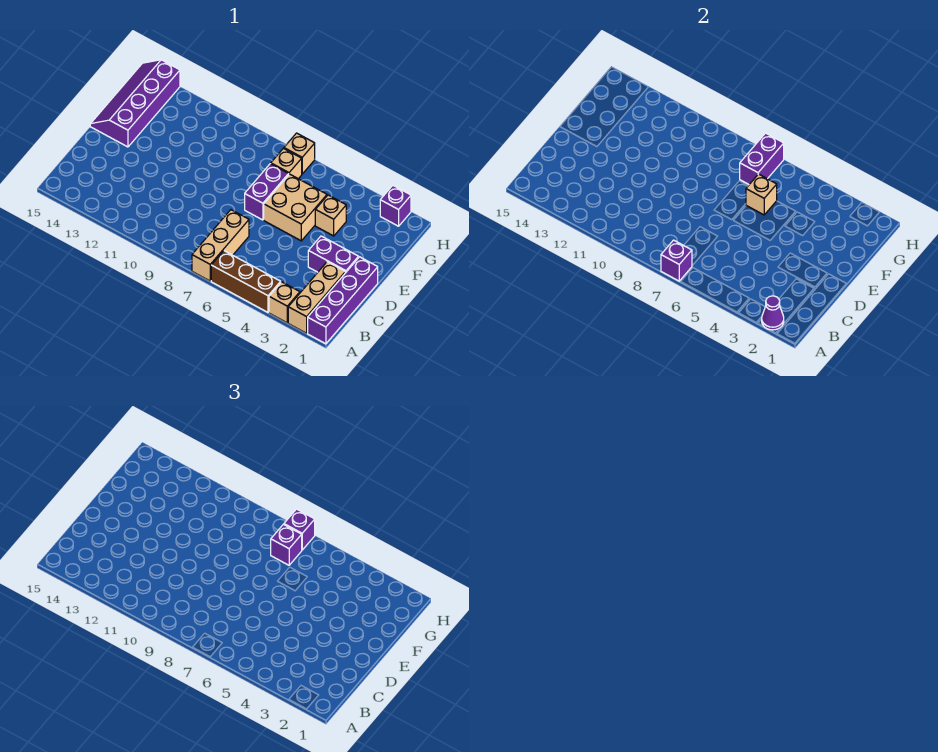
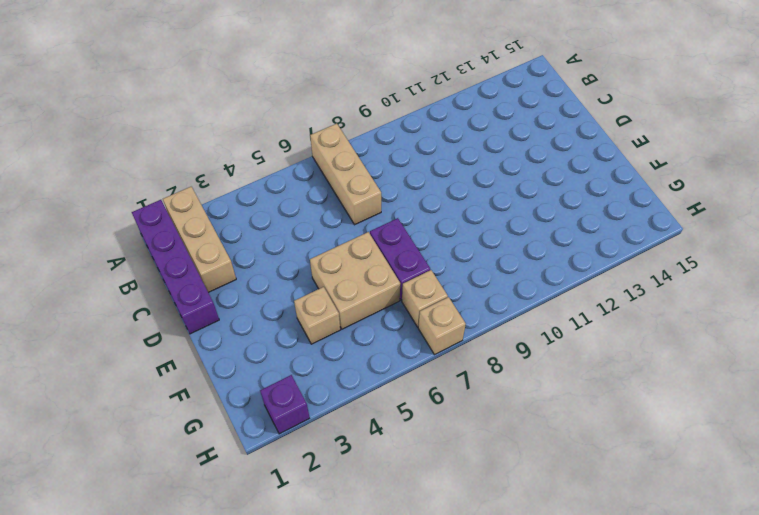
none -> tan brick A3 level 1
none -> brown brick A4:A6 level 1
none -> purple brick D2:D3 level 1

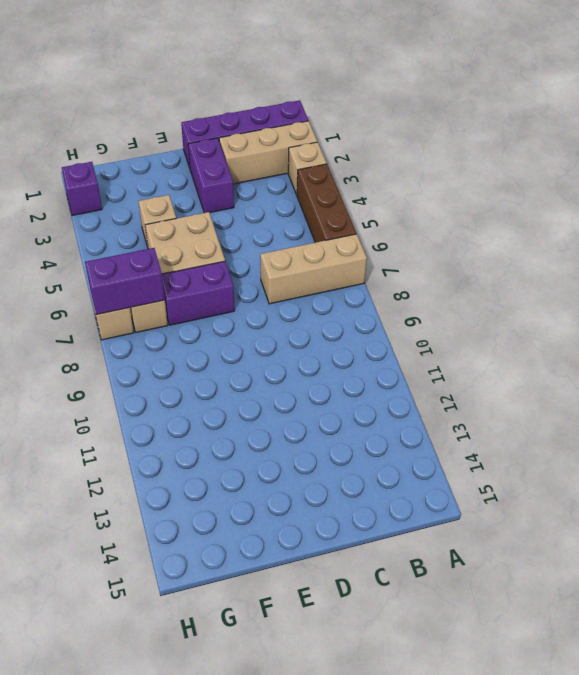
none -> purple slope E14:H15 level 1 top 14
none -> purple cone A2 level 2
none -> purple brick A7 level 2

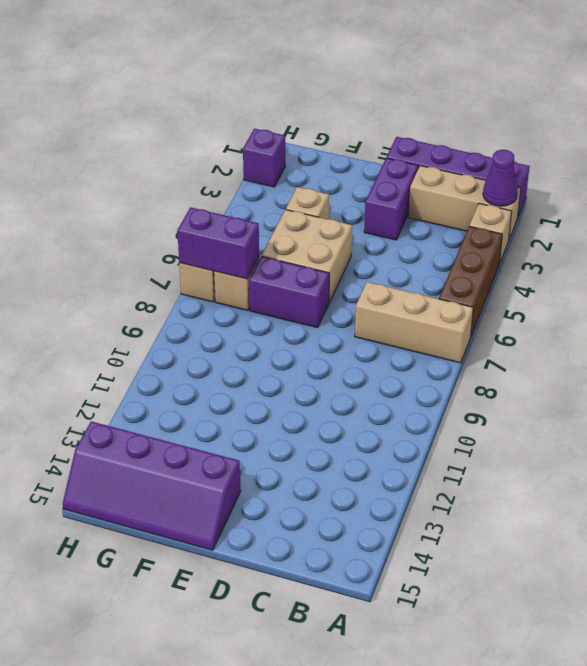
none -> purple brick A7 level 2
none -> tan brick F6 level 2
none -> purple brick G7 level 3

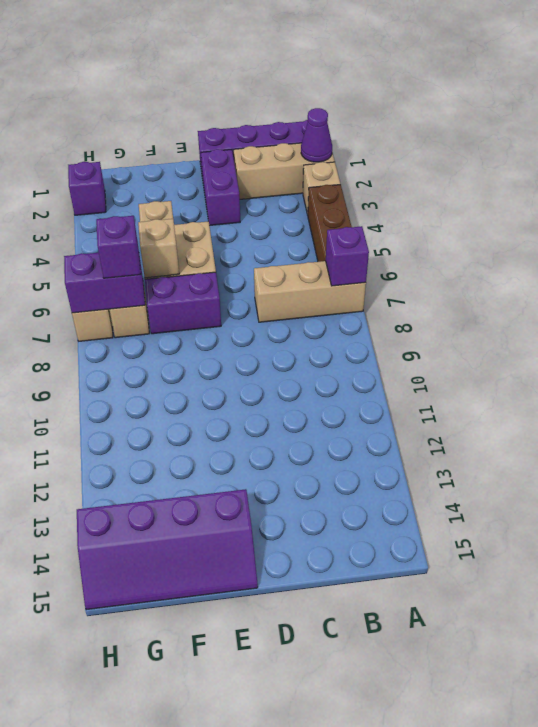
none -> purple brick H7 level 3

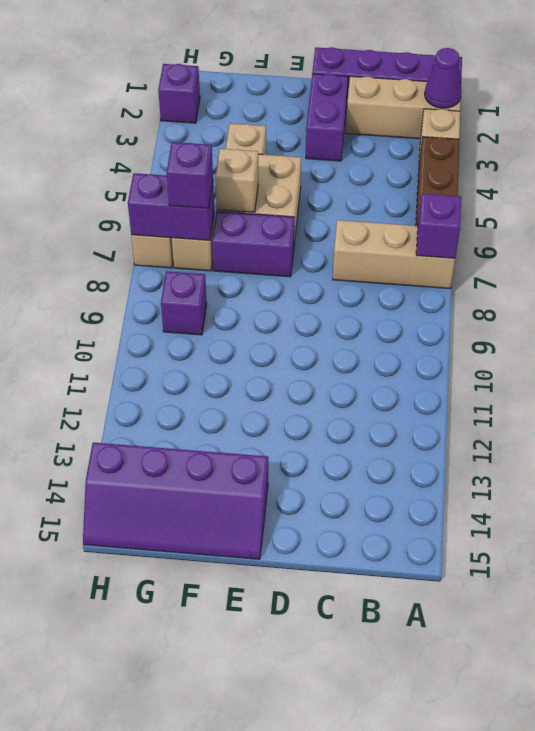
purple brick G9 level 1 -> purple brick H7 level 3

